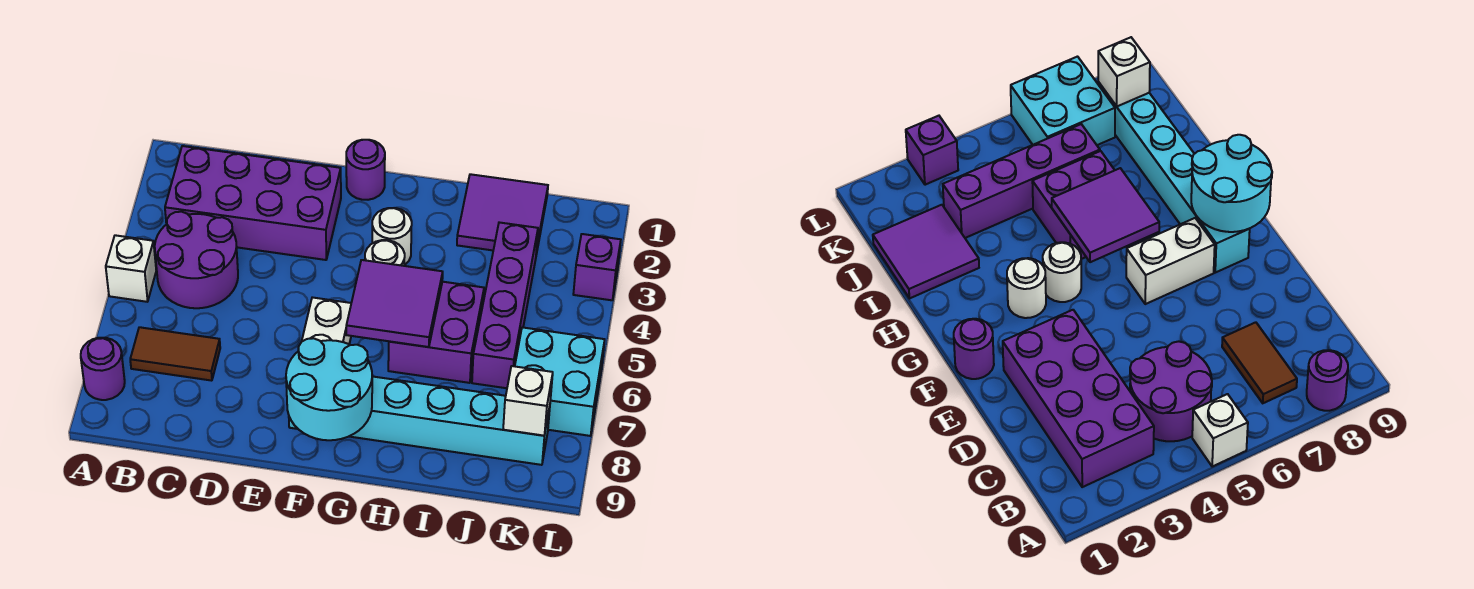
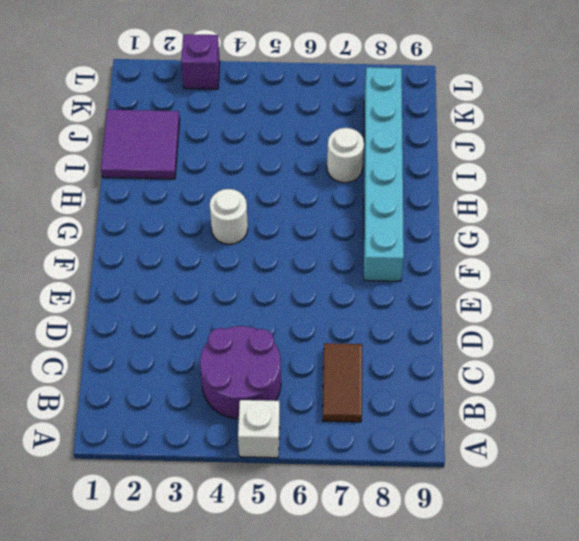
white round brick I7 level 1 -> white round brick G3 level 1
none -> purple round brick A8 level 1
none -> purple brick B2:E3 level 1
none -> purple round brick F1 level 1

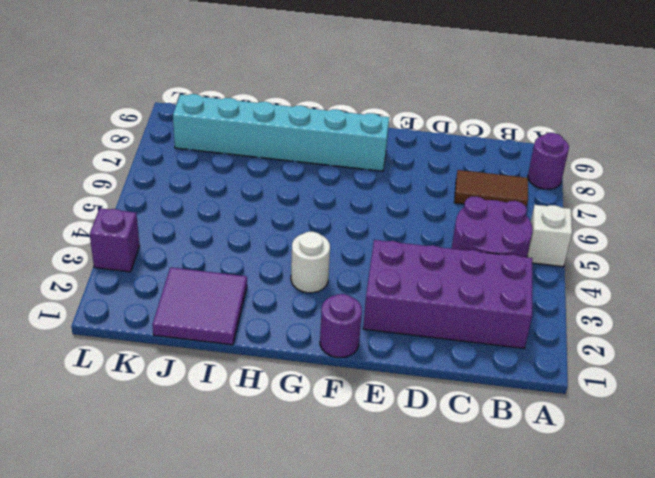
none -> white brick F6:F7 level 1
none -> white round brick G4 level 1
none -> purple brick H5:I6 level 1

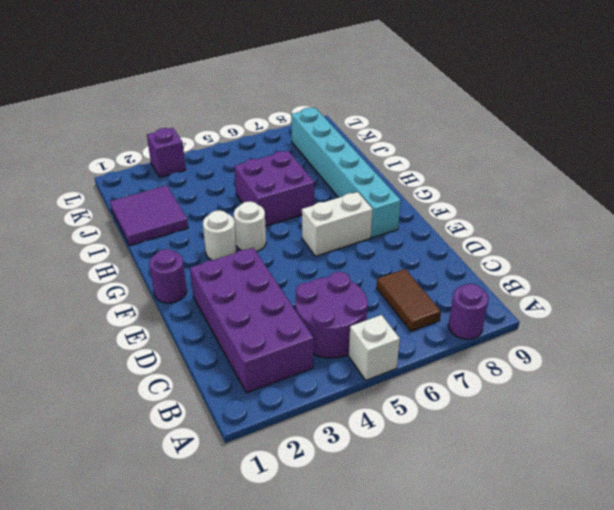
none -> purple brick J3:J6 level 1
none -> cyan brick K6:L7 level 1
none -> cyan round brick F8:G9 level 2

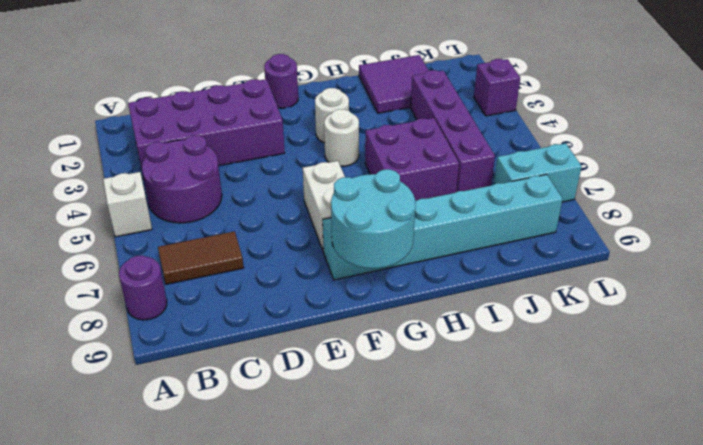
cyan brick K7:L7 level 1 -> cyan brick K6:L7 level 1
none -> purple tile G5:H6 level 2
none -> white brick K8 level 2

